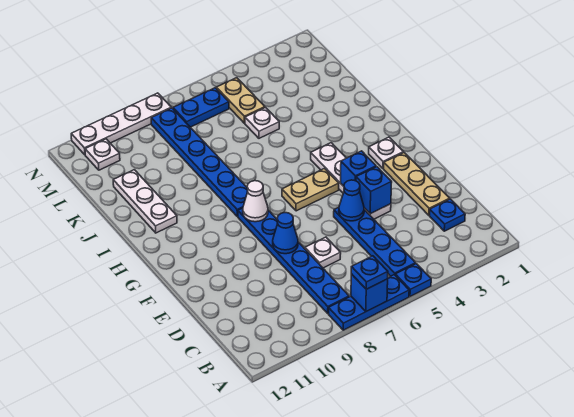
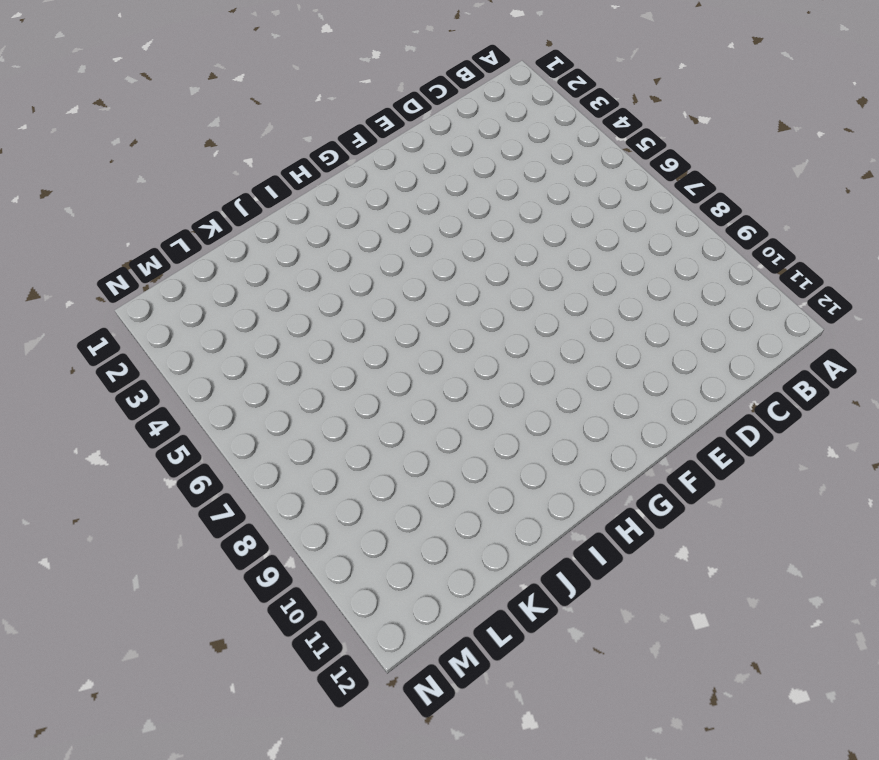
none -> blue plate A5 level 1
none -> blue plate A6:A8 level 1
none -> blue plate B5:E5 level 1

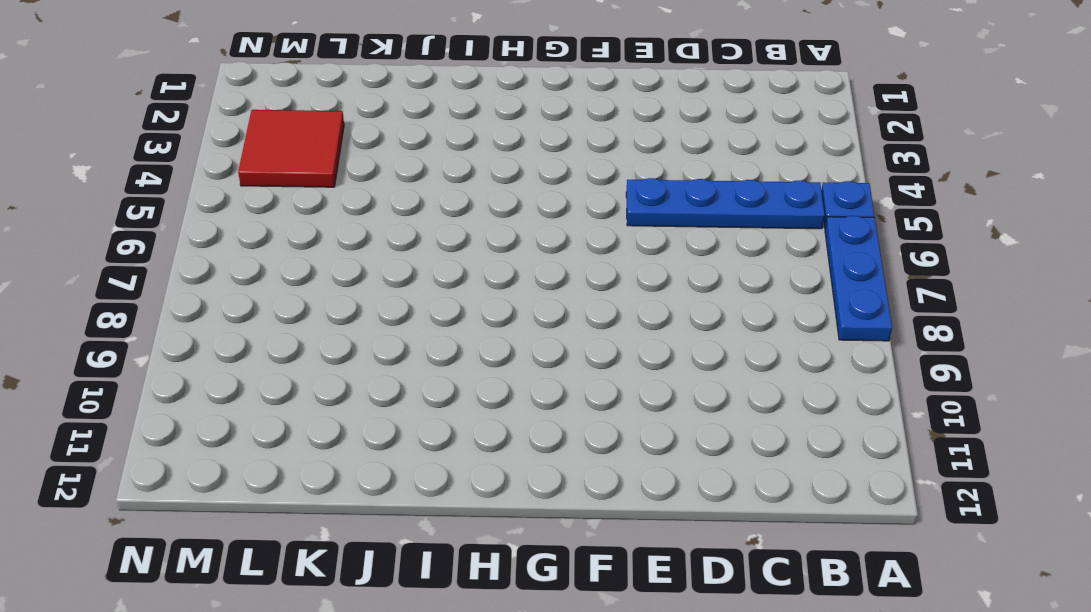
red tile L3:M4 level 1 -> none
none -> blue plate B8:G8 level 1
none -> blue plate C2 level 1
none -> tan plate D2:F2 level 1

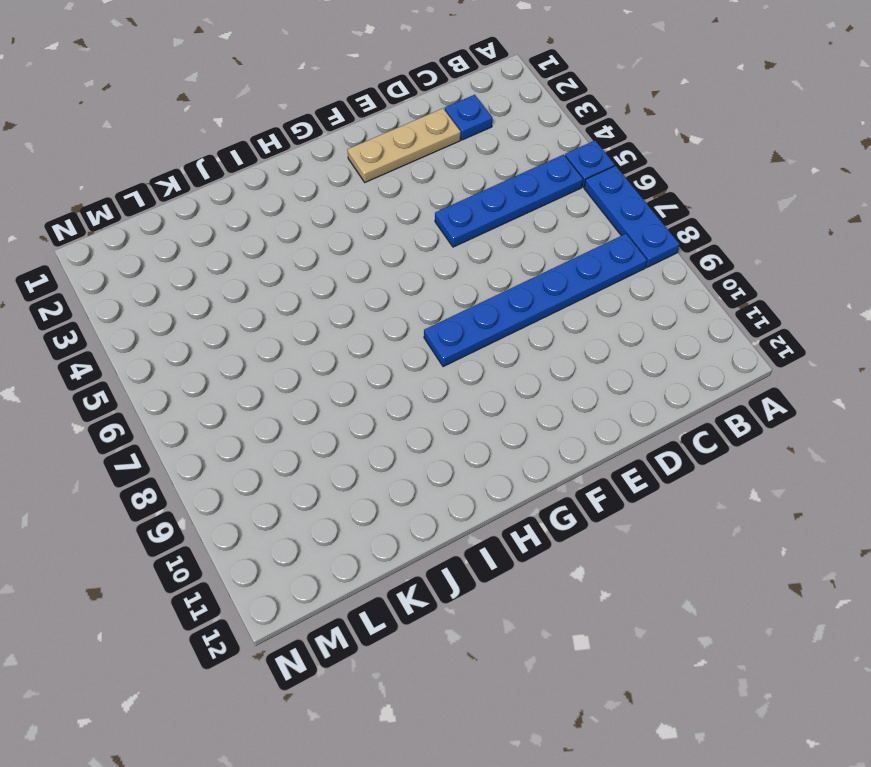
none -> white plate D7 level 1
none -> white plate E4:H4 level 1
none -> white plate G2 level 1

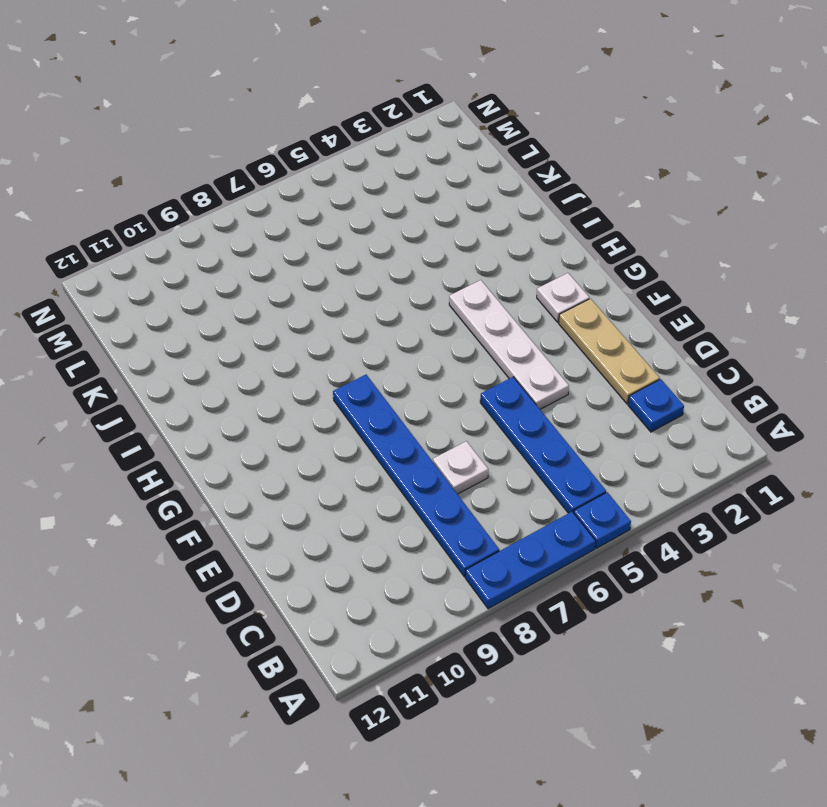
none -> tan plate G5:G6 level 1
none -> blue plate H8:M8 level 1
none -> white plate I11:K11 level 1

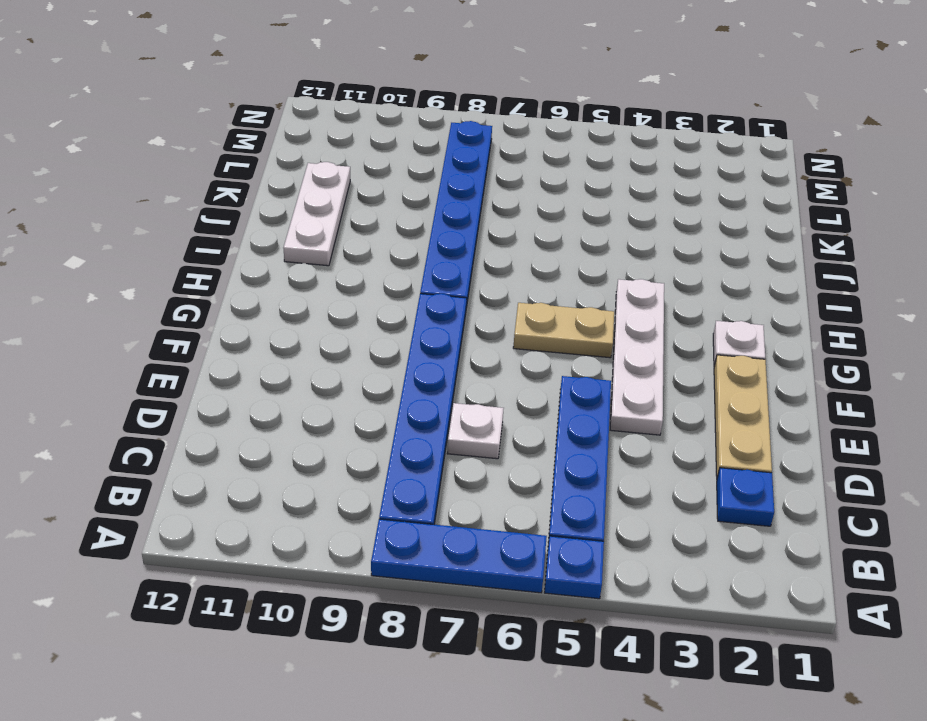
none -> white plate K5 level 1
none -> tan plate L5:M5 level 1
none -> blue plate M6:M7 level 1

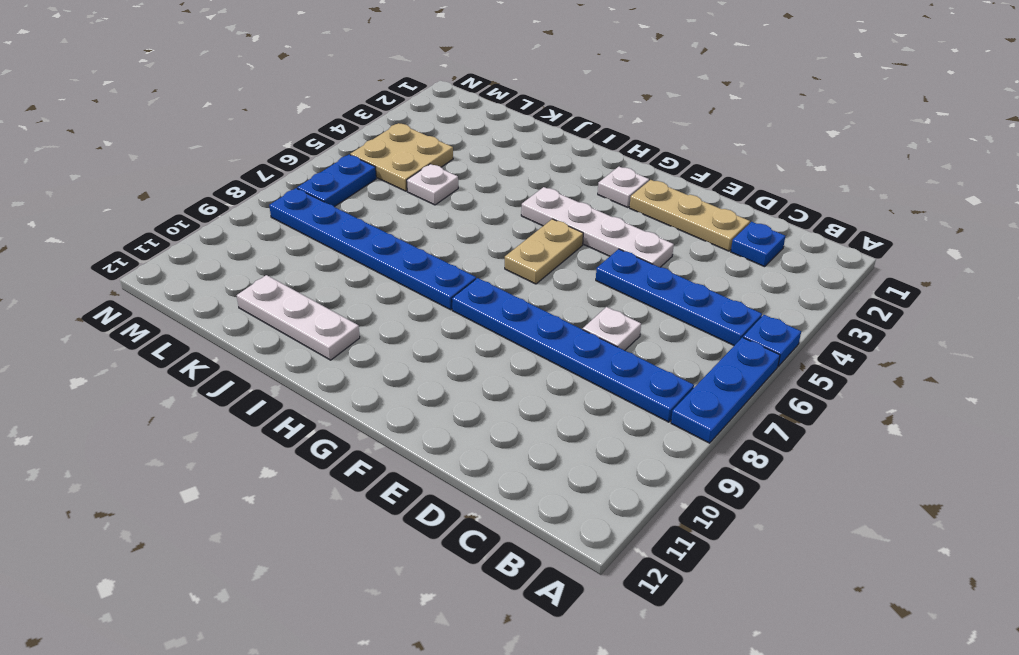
tan plate L4:M5 level 1 -> tan plate L5:M5 level 1
none -> white plate M11 level 1
none -> white plate N8:N11 level 1
none -> blue brick A7 level 2

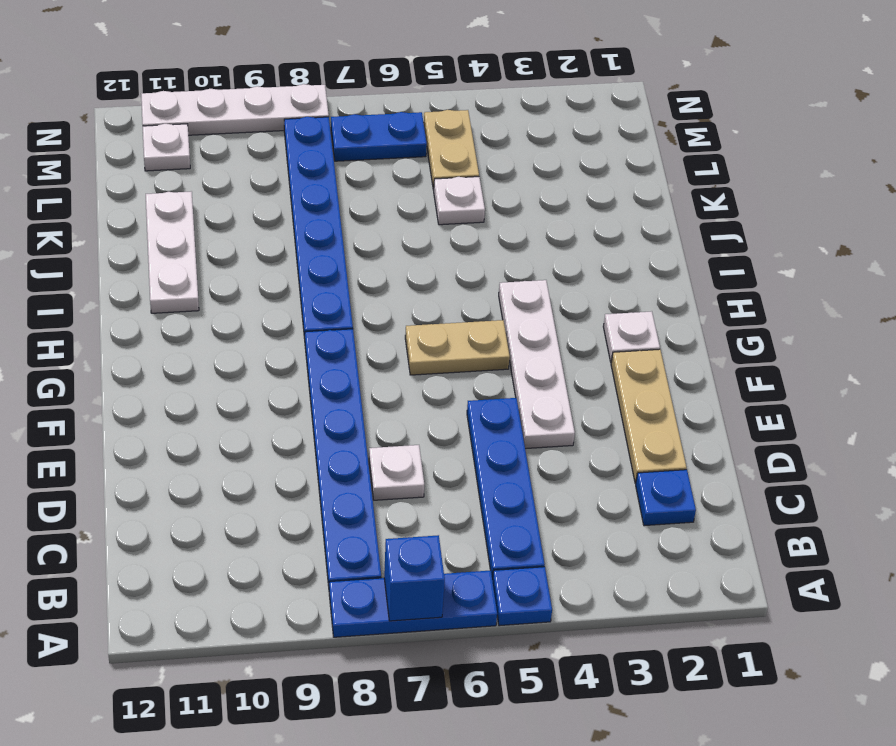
none -> blue brick E4 level 2
none -> blue cone E5 level 2
none -> blue cone E8 level 2

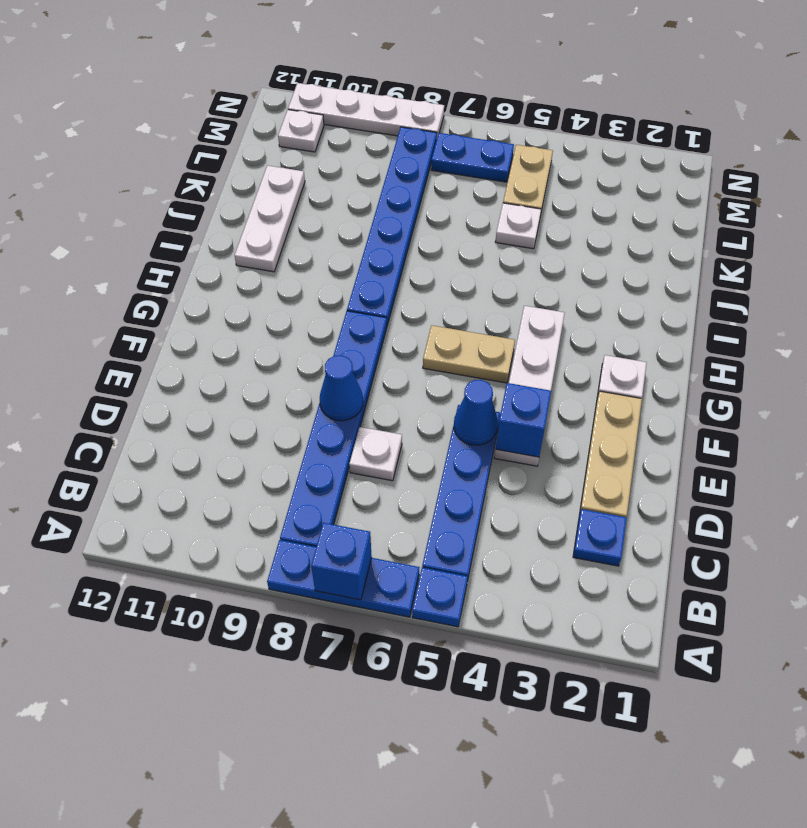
none -> blue brick F4 level 2
none -> white cone G8 level 2
none -> blue plate A7 level 3

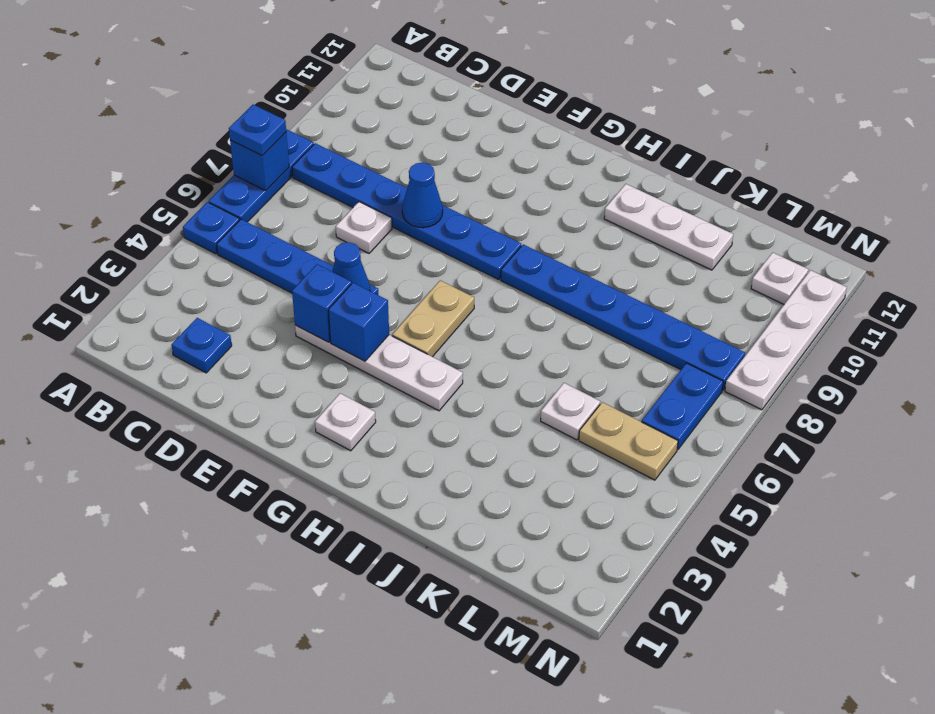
none -> tan plate D2:F2 level 1
none -> white cone G8 level 2

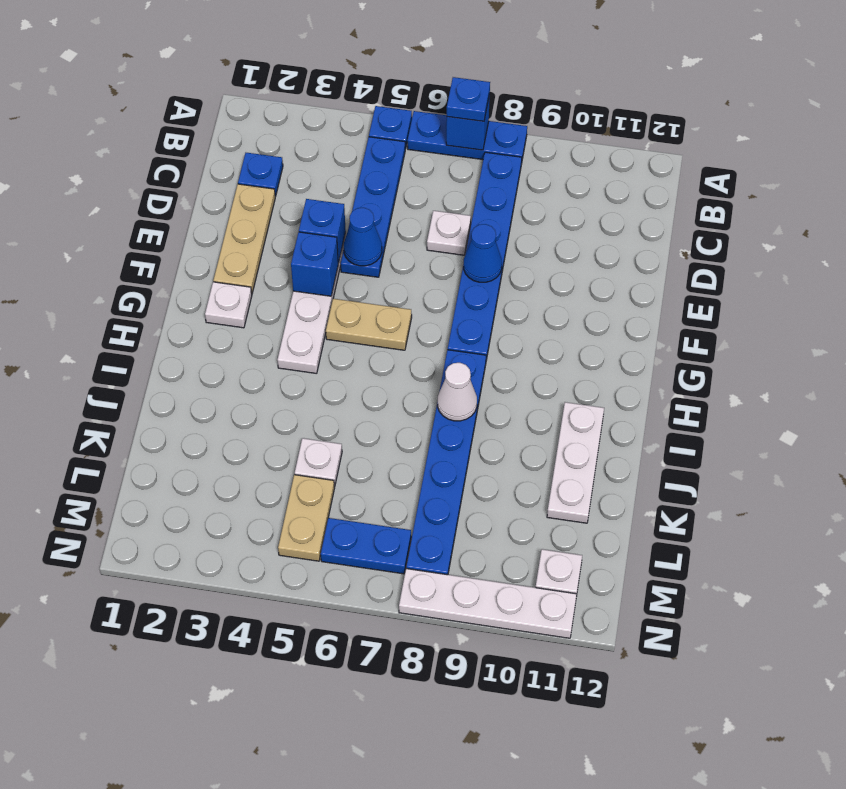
white cone I8 level 2 -> white cone G8 level 2

